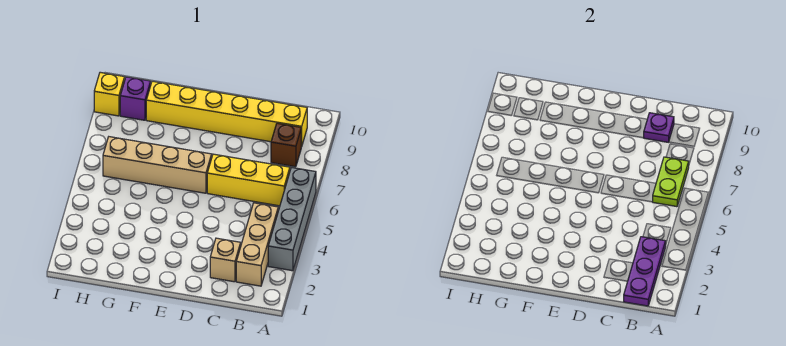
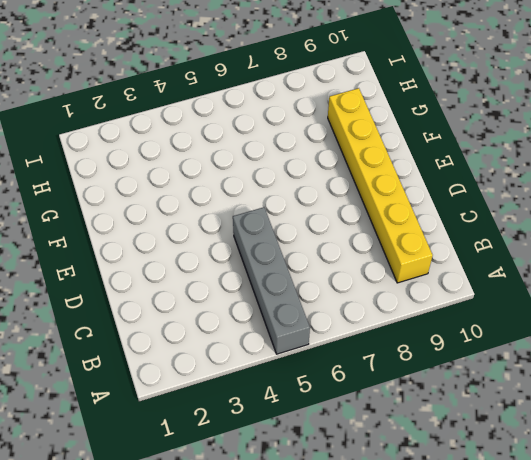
grey brick A5:D5 level 1 -> grey brick A3:A6 level 1
none -> tan brick B2:B4 level 1
none -> yellow brick B6:D6 level 1
none -> brown brick B8 level 1

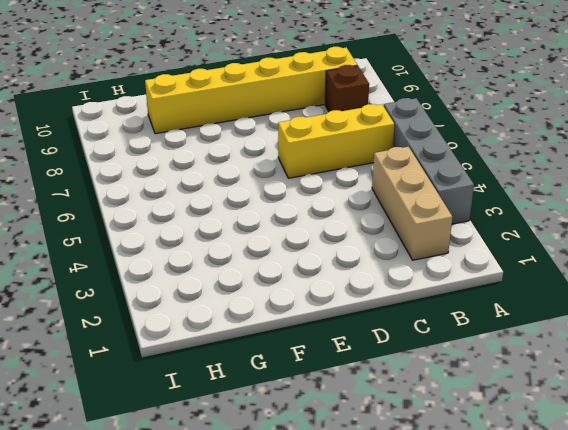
none -> tan brick C2 level 1
none -> tan brick E6:H6 level 1
none -> purple brick H9 level 1

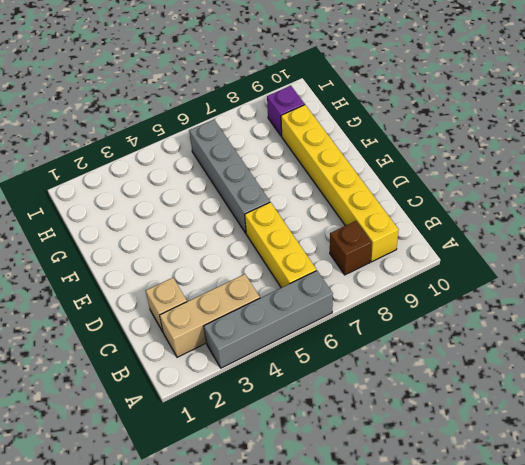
grey brick E6:H6 level 1 -> tan brick E6:H6 level 1
none -> yellow brick I9 level 1
none -> purple plate B1:B3 level 2
none -> lime plate B6:B7 level 2

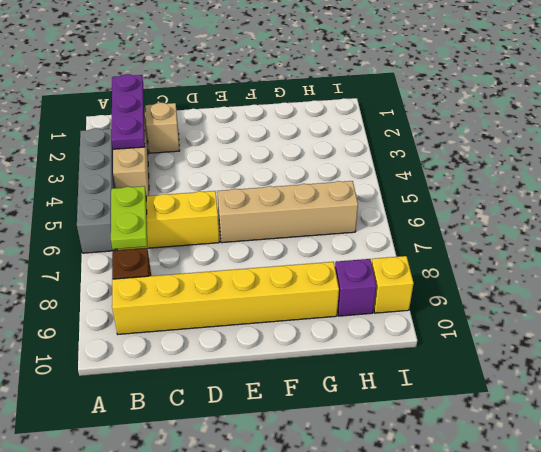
none -> purple plate C9 level 2

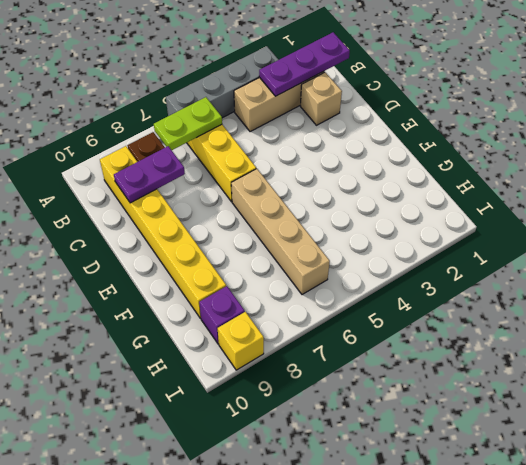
purple plate C8:C9 level 2 -> purple plate C9 level 2

